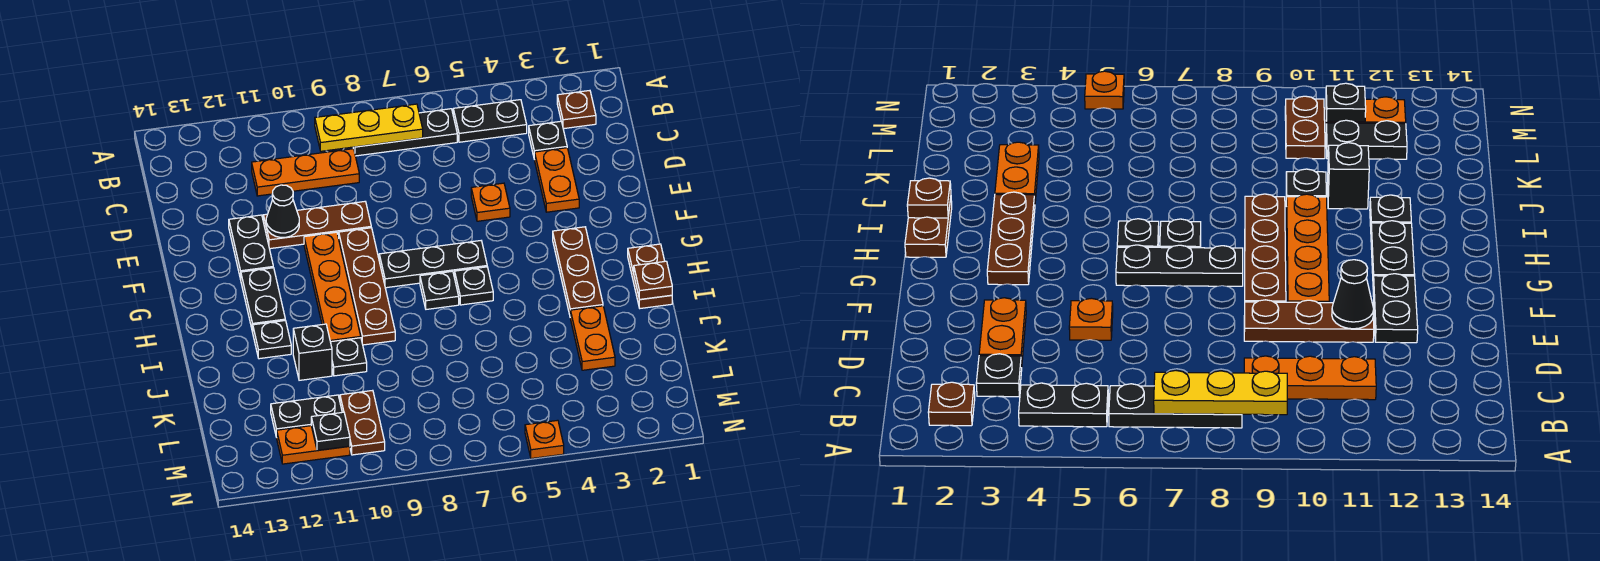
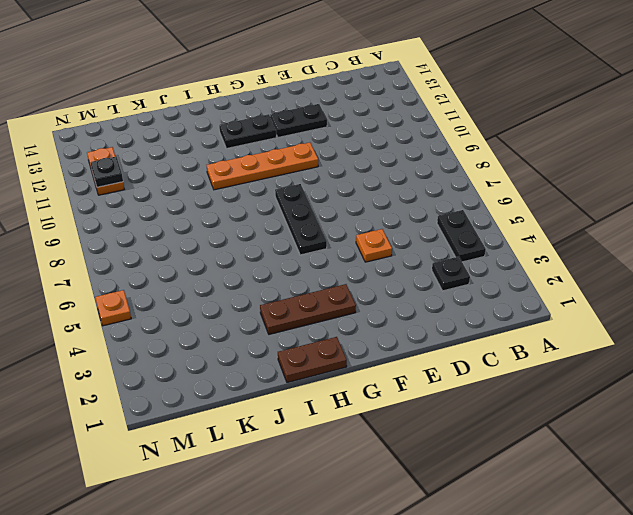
none -> brown plate B2 level 1
none -> black plate B6:B8 level 1
none -> orange plate C9:C11 level 1

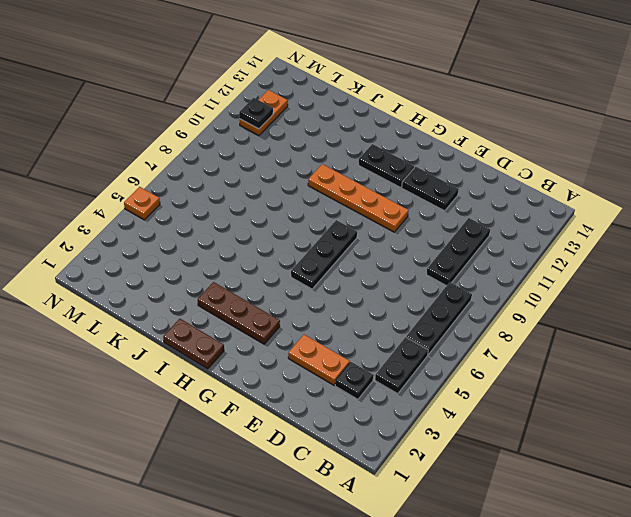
black plate C9:C11 level 1 -> orange plate C9:C11 level 1
none -> brown plate B2 level 1
none -> orange plate E5 level 1
none -> brown plate E9:E11 level 1

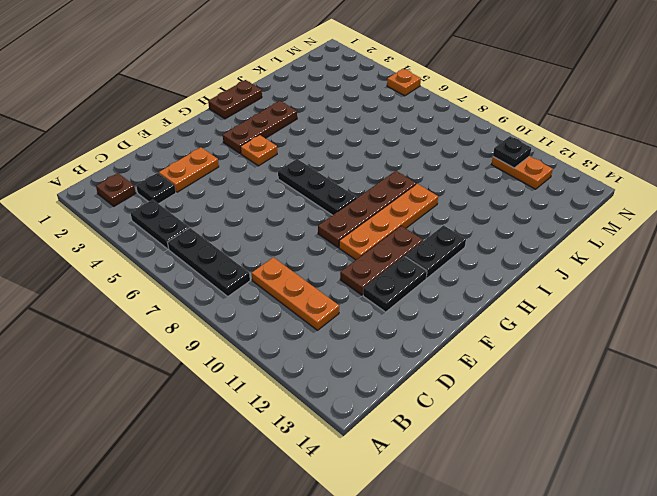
brown plate E11:G11 level 1 -> brown plate E9:E11 level 1
orange plate G4 level 1 -> orange plate E5 level 1
none -> black plate H6 level 1
none -> black plate H7 level 1
none -> black plate I12 level 1

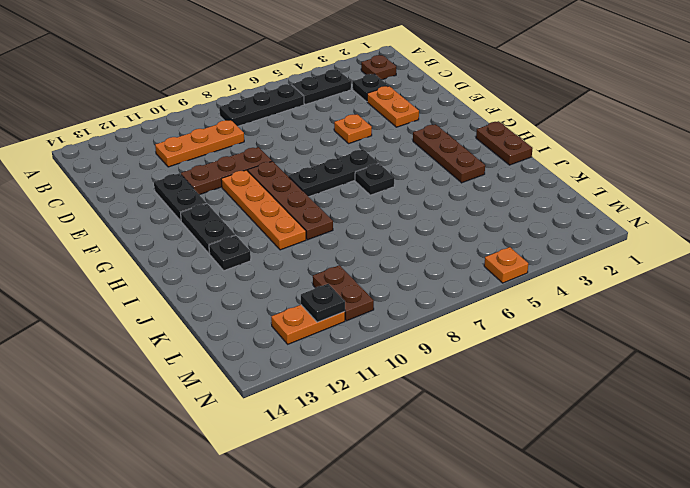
none -> black plate H7 level 1
none -> orange plate J3:K3 level 1
none -> black plate J10 level 1

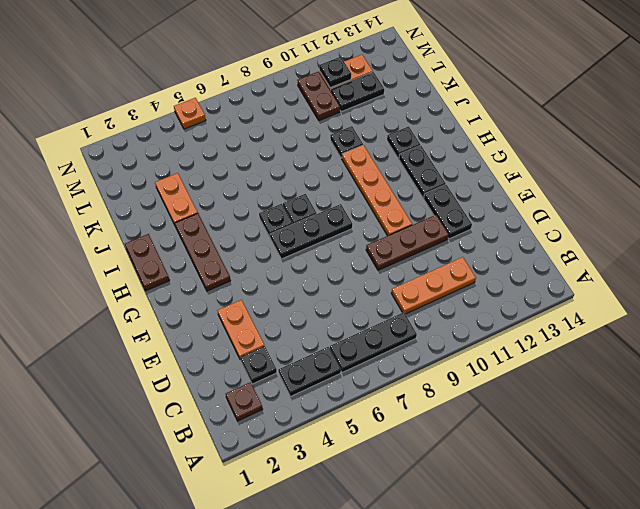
none -> orange plate E5 level 1
none -> brown plate F9:I9 level 1
none -> black brick J11 level 1

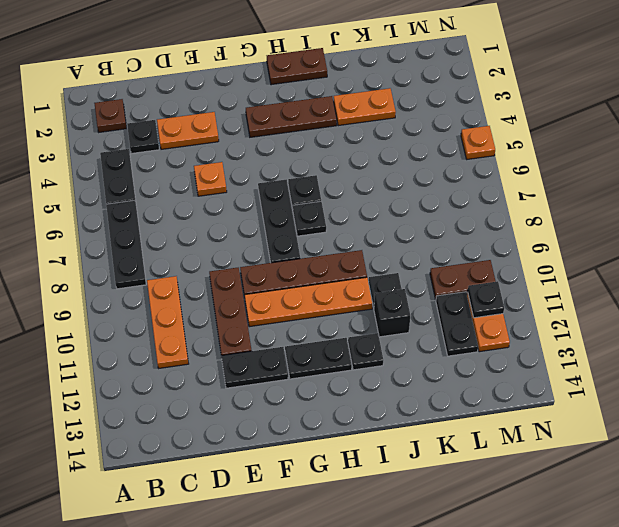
none -> yellow plate B7:B9 level 2
none -> black cone E11 level 2
none -> brown plate I1 level 2

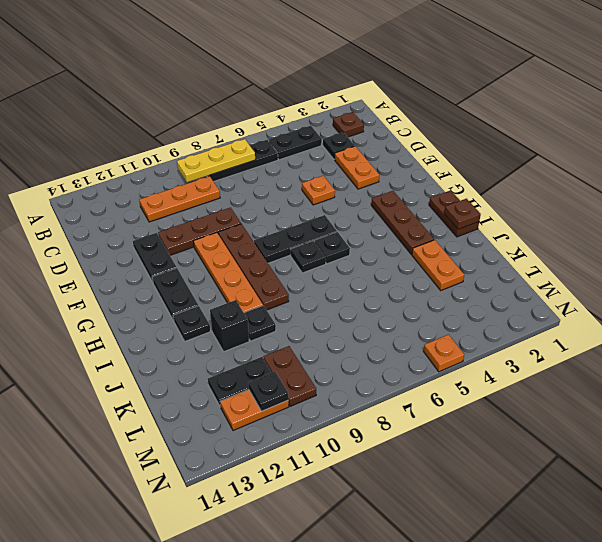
none -> black cone E11 level 2

